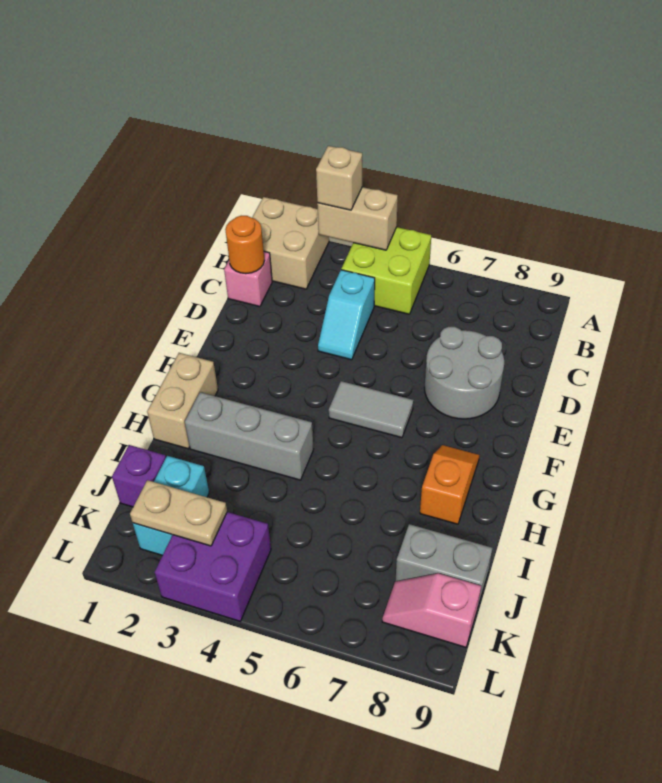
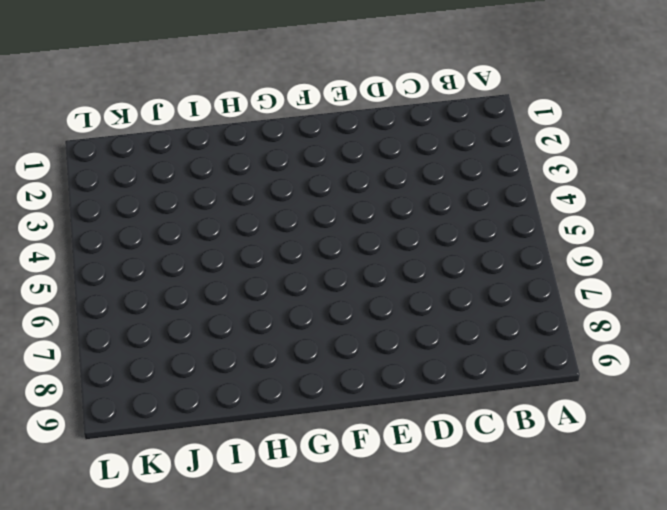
none -> tan brick A1:B2 level 1
none -> lime brick A4:B5 level 1
none -> pink brick C1 level 1

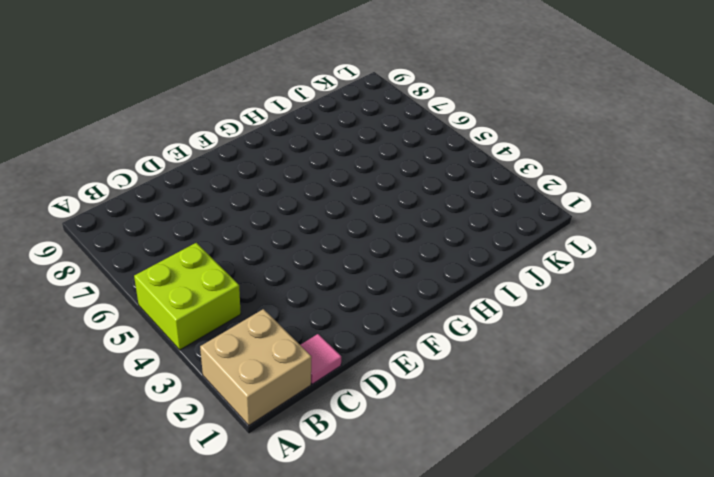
pink tile C1 level 1 -> pink brick C1 level 1
none -> cyan slope C4:D4 level 1 top C
none -> grey round brick D7:E8 level 1
none -> grey tile F5:F6 level 1

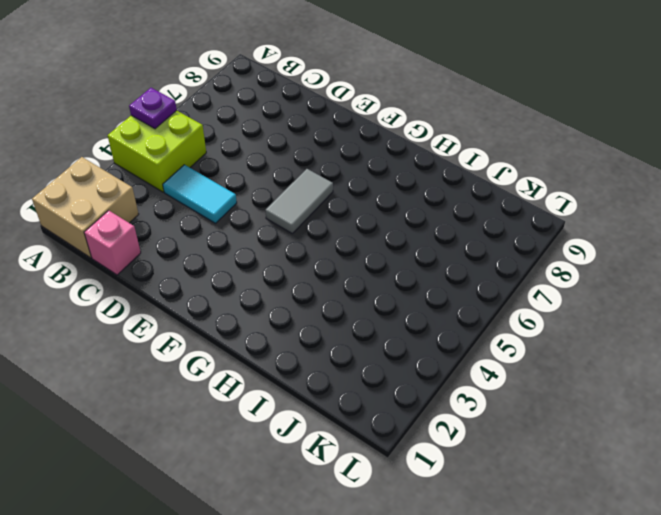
purple plate A5 level 2 -> none
cyan tile C4:D4 level 1 -> cyan slope C4:D4 level 1 top C
none -> grey round brick D7:E8 level 1
none -> tan brick G1:H1 level 1
none -> orange slope G8:H8 level 1 top H

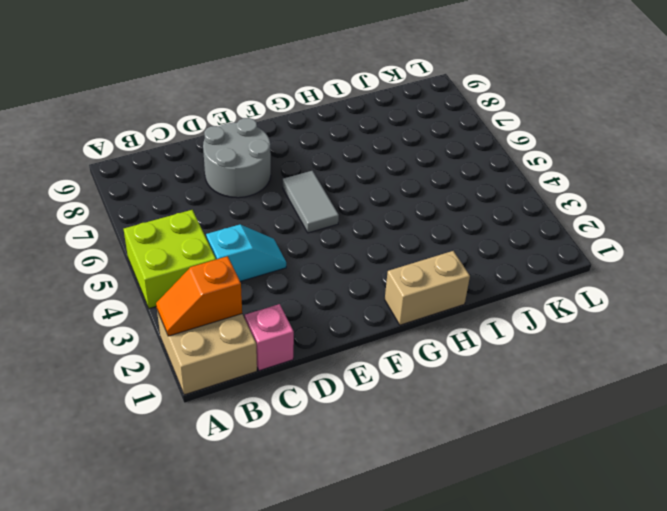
orange slope A2:B2 level 2 top B -> orange slope G8:H8 level 1 top H
none -> grey brick H2:H4 level 1
none -> purple brick J1 level 1
none -> cyan brick J2:K2 level 1

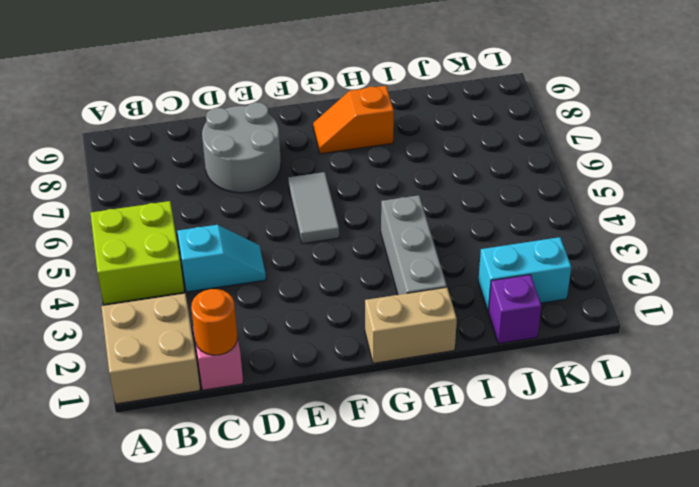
none -> grey brick J8:J9 level 1
none -> purple brick K3:L4 level 1
none -> pink slope K8:K9 level 1 top 9

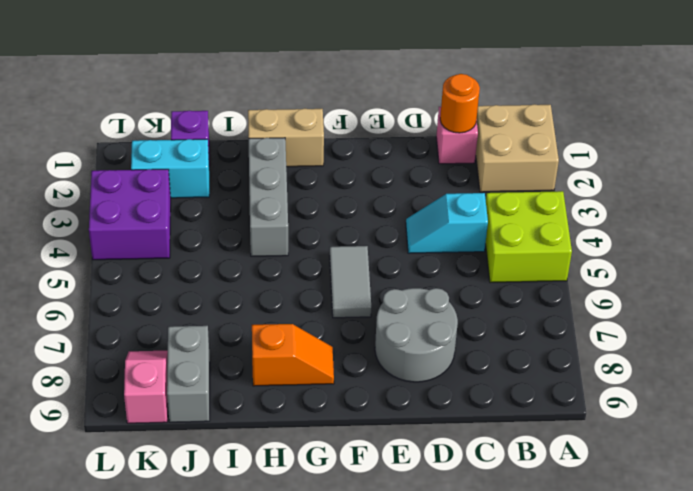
none -> tan brick A3:A4 level 2
none -> tan plate K2:K3 level 2
none -> tan brick A3 level 3

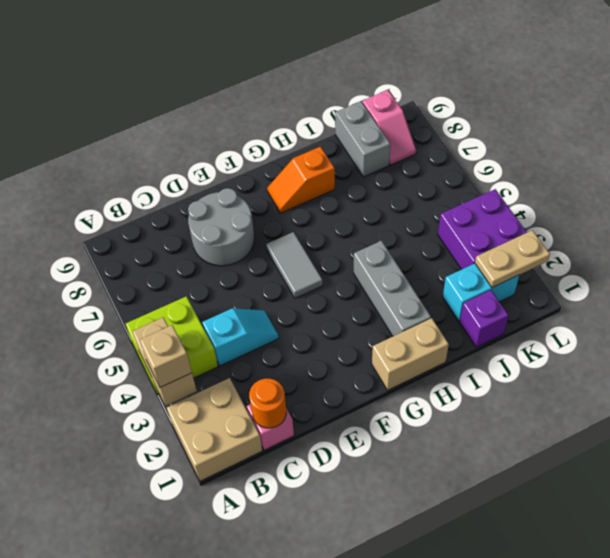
tan plate K2:L2 level 2 -> tan plate K2:K3 level 2

